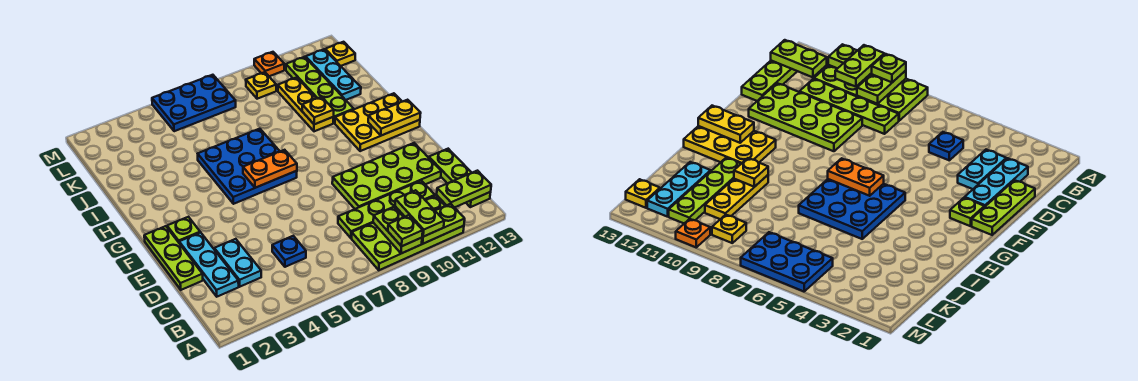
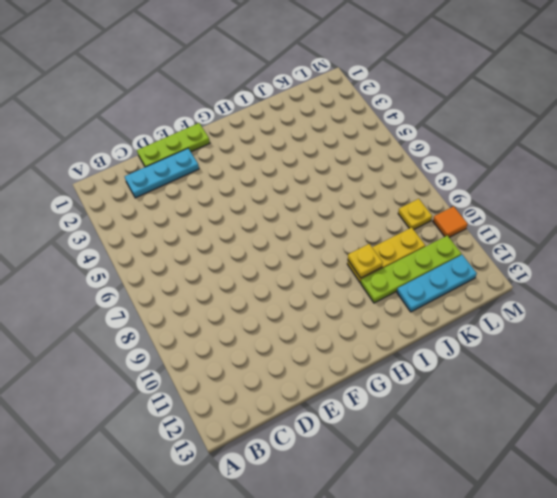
orange tile M10 level 1 -> orange plate M10 level 1
none -> lime plate A8:B11 level 1
none -> lime plate B13:D13 level 1
none -> cyan plate C3:D3 level 1

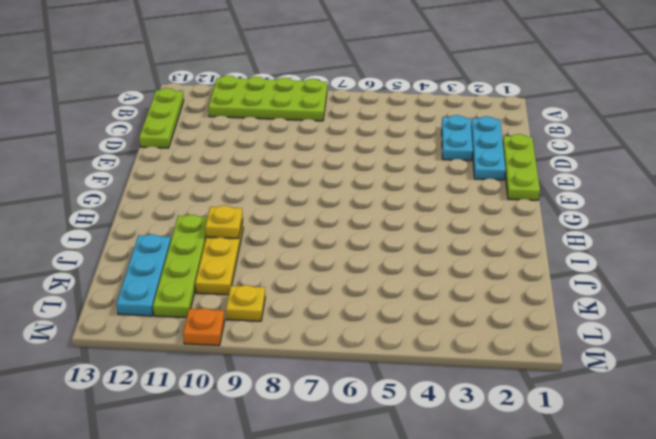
none -> blue plate C5 level 1
none -> lime plate C8:C11 level 1
none -> lime plate D9:E12 level 1

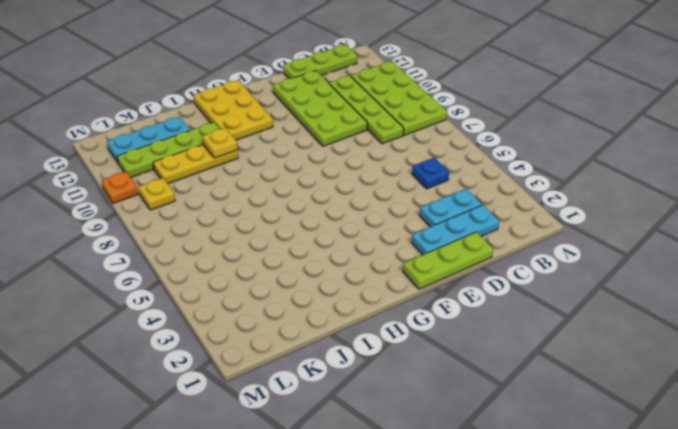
none -> lime plate F2 level 1
none -> blue plate G5:I7 level 1
none -> blue plate L5:M7 level 1

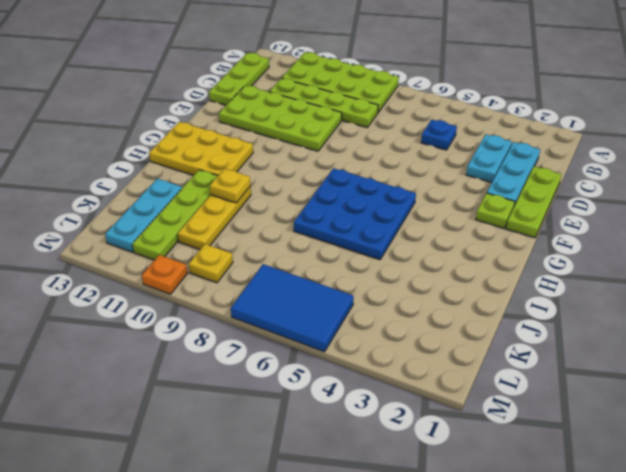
blue tile L5:M7 level 1 -> blue plate L5:M7 level 1
none -> yellow plate L13 level 1
none -> lime plate A9:B9 level 2
none -> lime plate A10:A11 level 2

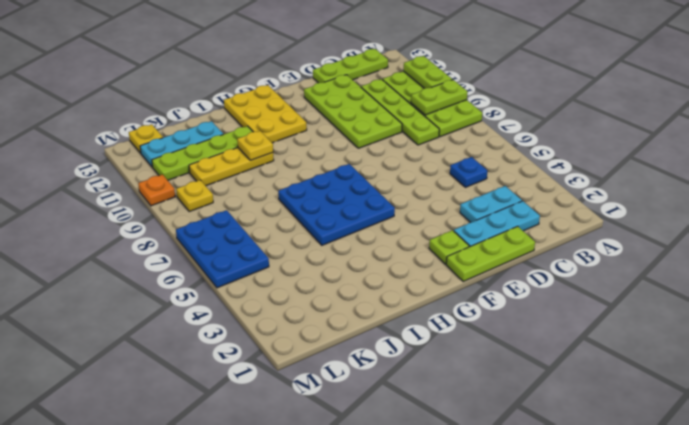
none -> lime plate B12:B13 level 2
none -> orange plate G6:G7 level 2
none -> yellow plate G12:G13 level 2

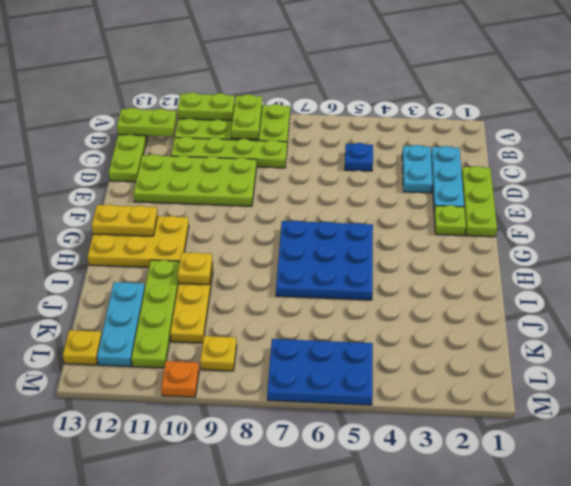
none -> orange plate G6:G7 level 2
none -> lime plate A9 level 3
none -> lime plate A10:B10 level 3

